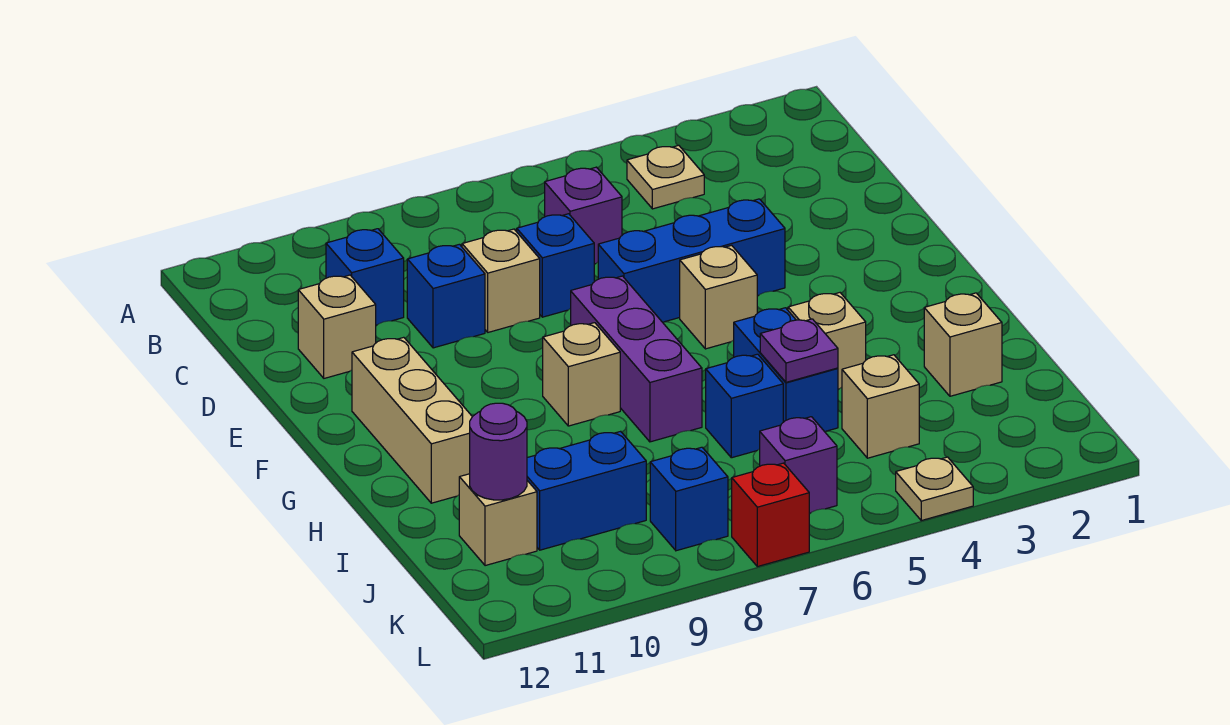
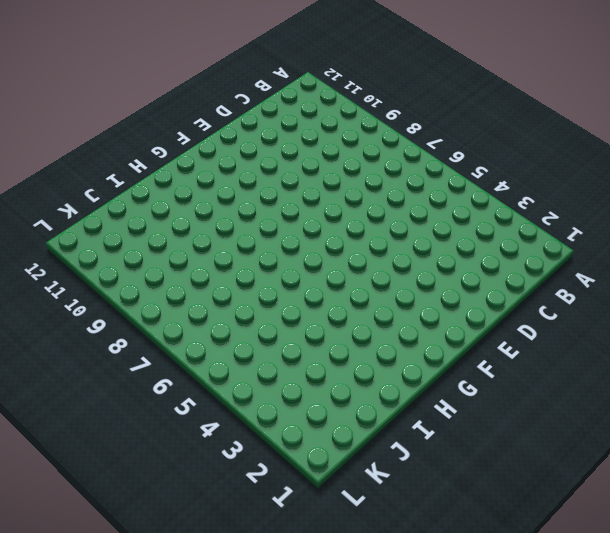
none -> tan plate B4 level 1
none -> purple brick C6 level 1
none -> blue brick C10 level 1

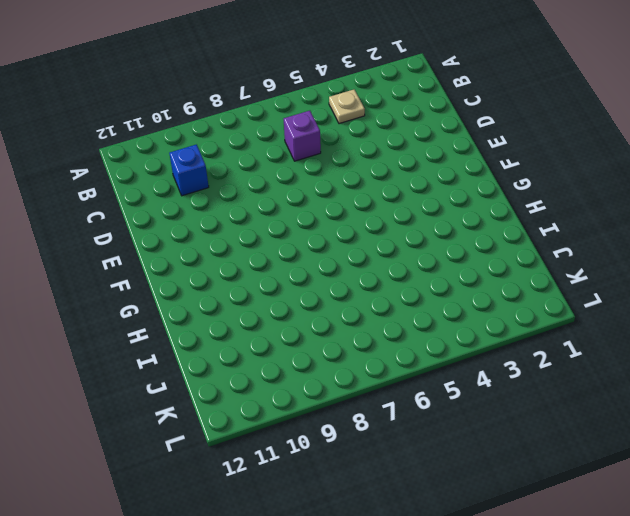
none -> blue brick D7 level 1
none -> tan brick D8 level 1
none -> blue brick D9 level 1

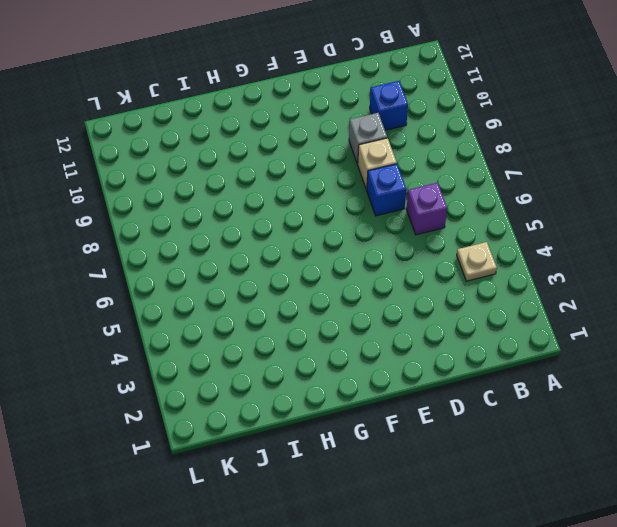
grey brick D9 level 1 -> blue brick D9 level 1
none -> tan brick D11 level 1
none -> blue brick E4:E6 level 1
none -> tan brick F5 level 1

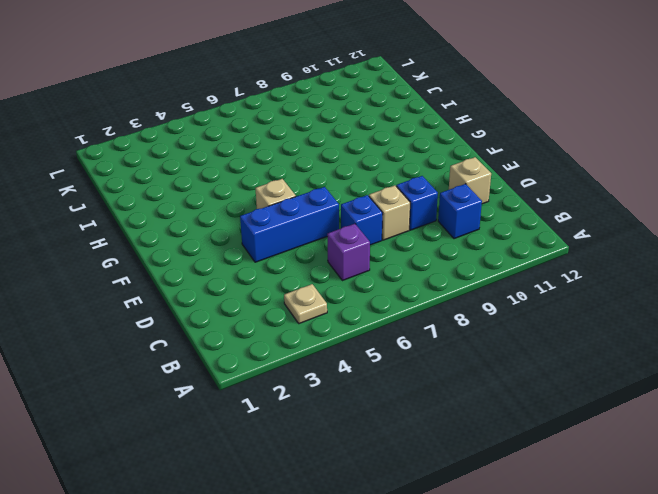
none -> purple brick F7:H7 level 1
none -> tan brick F11:H11 level 1
none -> tan brick G8 level 1

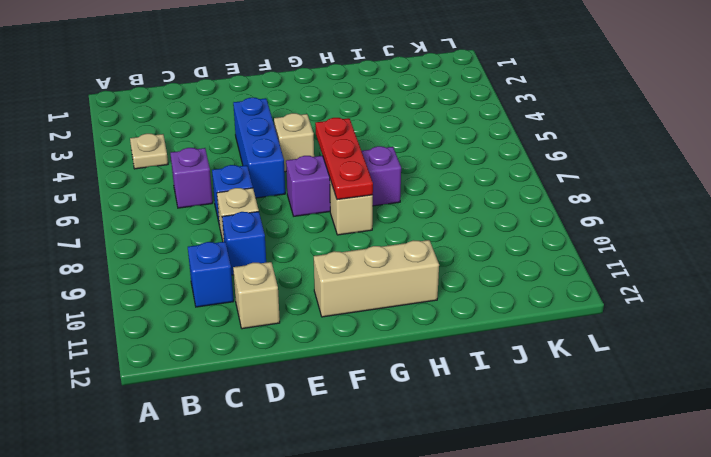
red plate G6:G8 level 2 -> none
none -> tan brick H4 level 1
none -> blue brick H5:I5 level 1
none -> tan brick I2 level 1

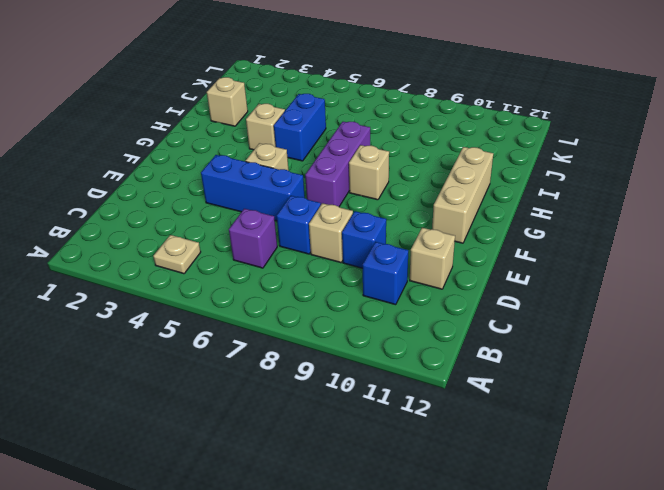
none -> blue brick I6 level 1
none -> tan brick J4 level 1
none -> blue brick J9:J10 level 1

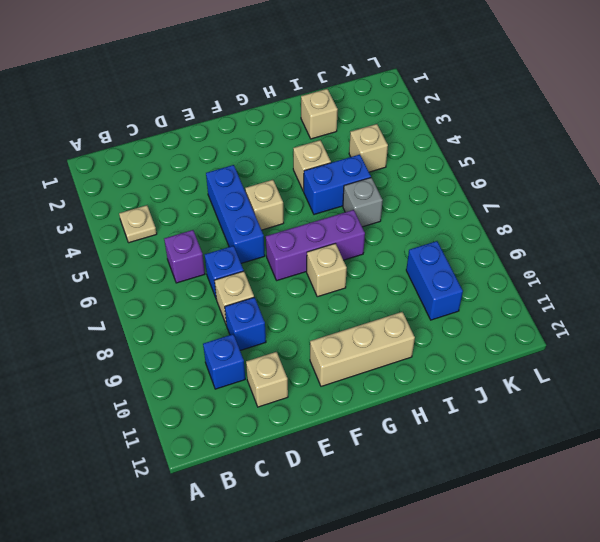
grey brick I6 level 1 -> blue brick I6 level 1
none -> tan brick J11 level 1
none -> purple brick K6 level 1
none -> blue brick K8 level 1

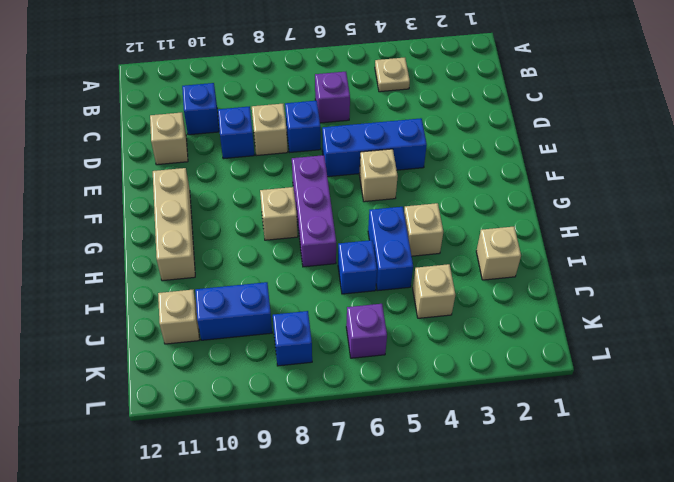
none -> tan plate L4 level 1
none -> red brick L7 level 1
none -> purple plate I5 level 2

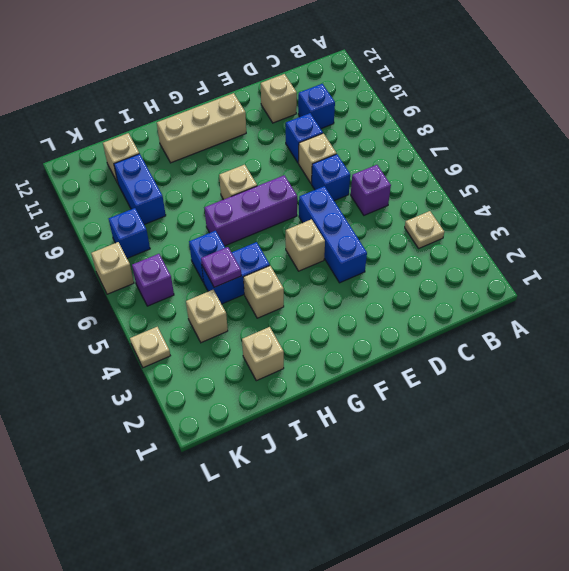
tan brick L7 level 1 -> red brick L7 level 1
none -> purple round brick J11 level 2

